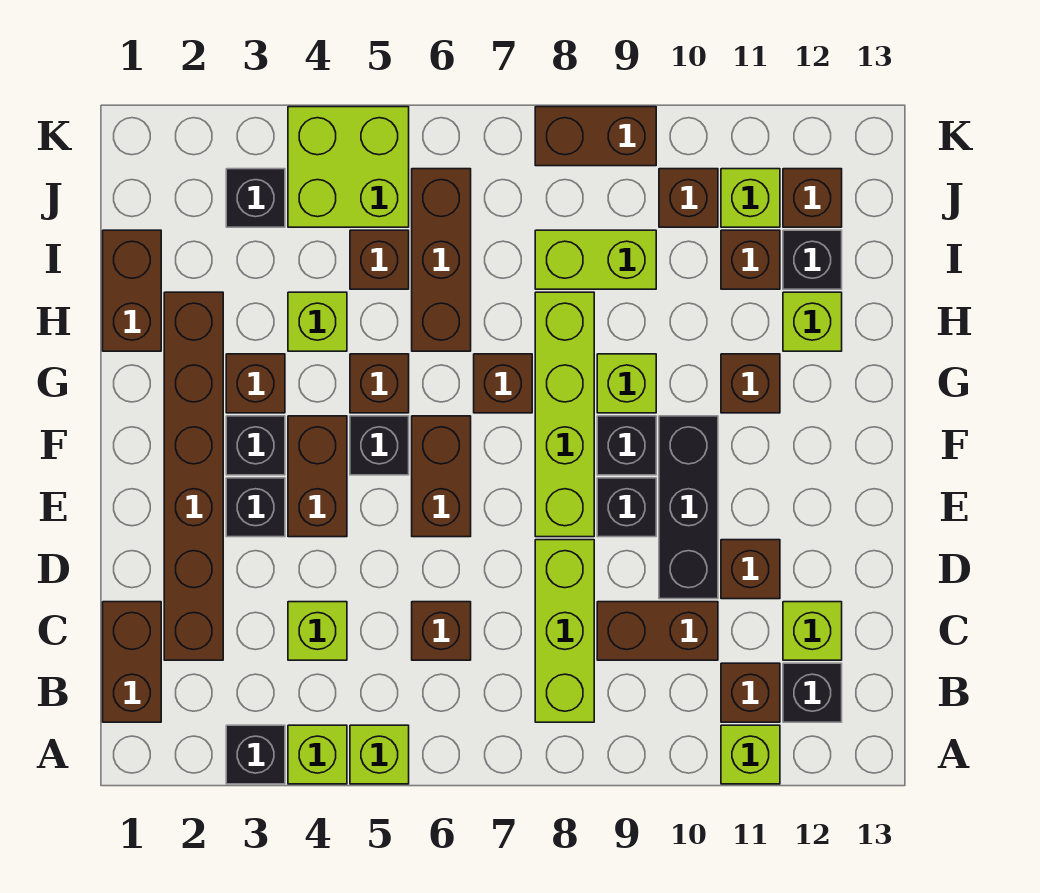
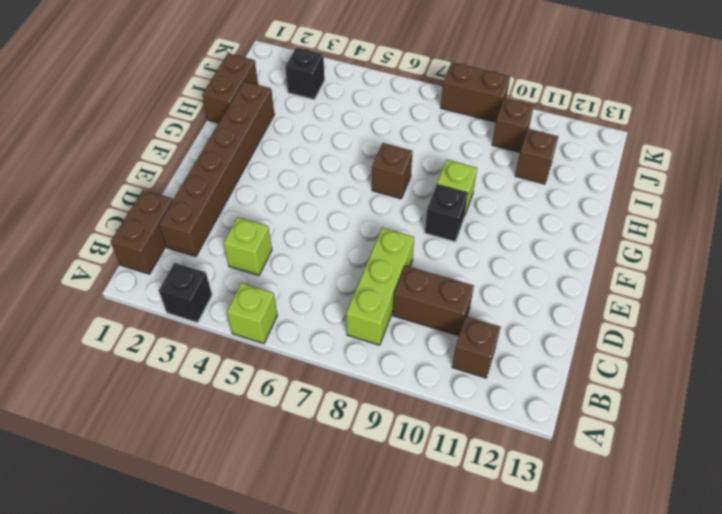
none -> lime brick A4 level 1
none -> lime brick A11 level 1
none -> black brick B12 level 1
none -> brown brick C6 level 1

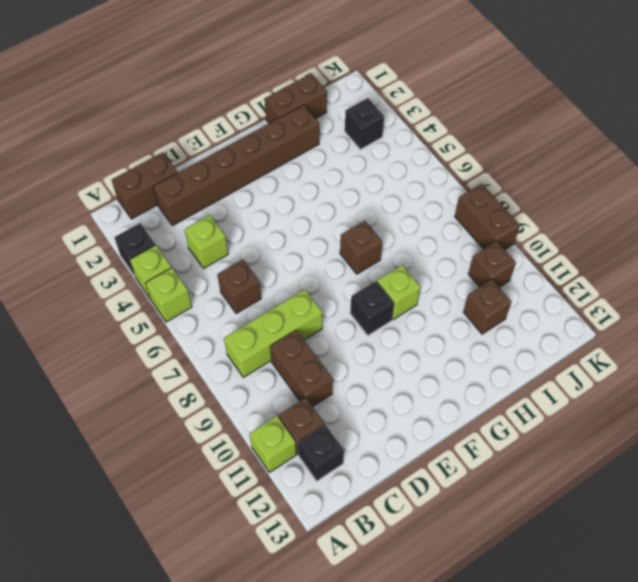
none -> lime brick C12 level 1
none -> black brick D10:F10 level 1
none -> brown brick D11 level 1
none -> black brick E3 level 1

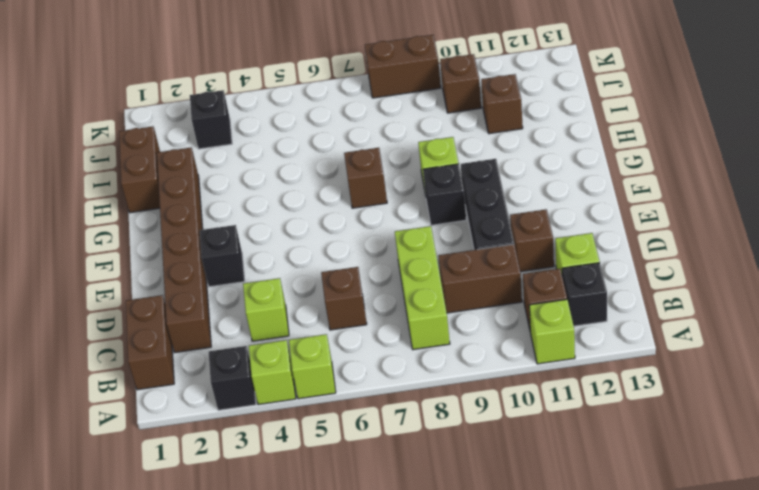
none -> brown brick E4:F4 level 1
none -> brown brick E6:F6 level 1
none -> lime brick E8:H8 level 1
none -> black brick E9 level 1

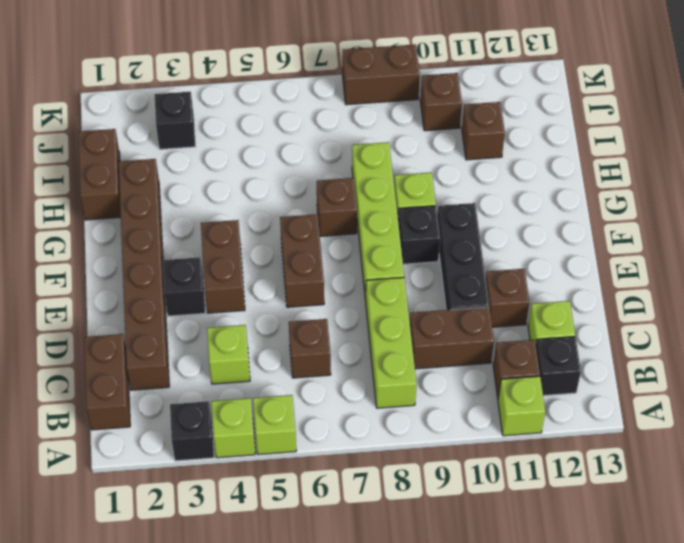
none -> black brick E9 level 1
none -> black brick F3 level 1
none -> black brick F5 level 1
none -> brown brick G3 level 1

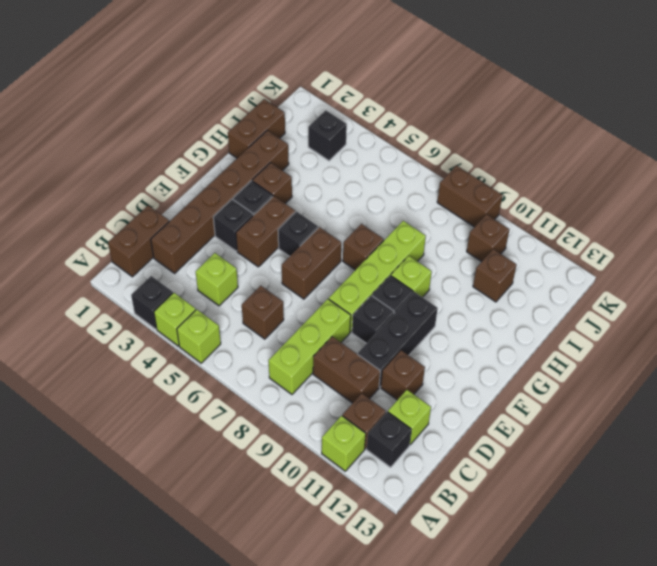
none -> brown brick G5 level 1
none -> brown brick G11 level 1
none -> lime brick H4 level 1
none -> brown brick H6:J6 level 1

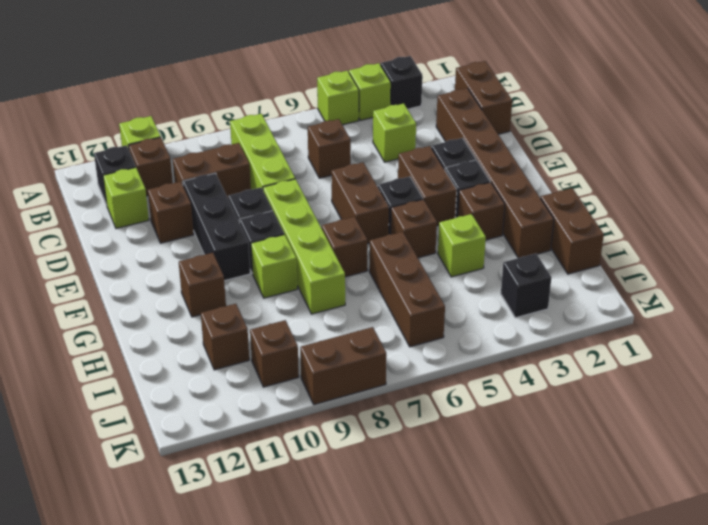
none -> lime brick H12 level 1
none -> brown brick I5 level 1
none -> lime brick I8:I9 level 1
none -> black brick I12 level 1

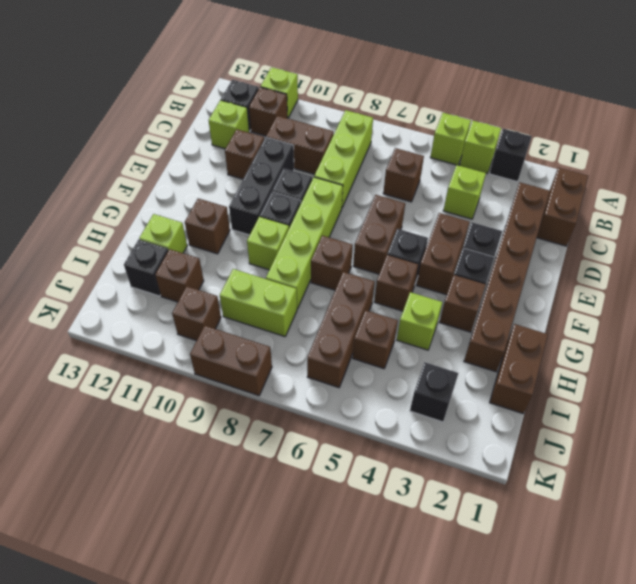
none -> lime brick J4:K5 level 1
none -> lime brick J11 level 1
none -> brown brick J12 level 1

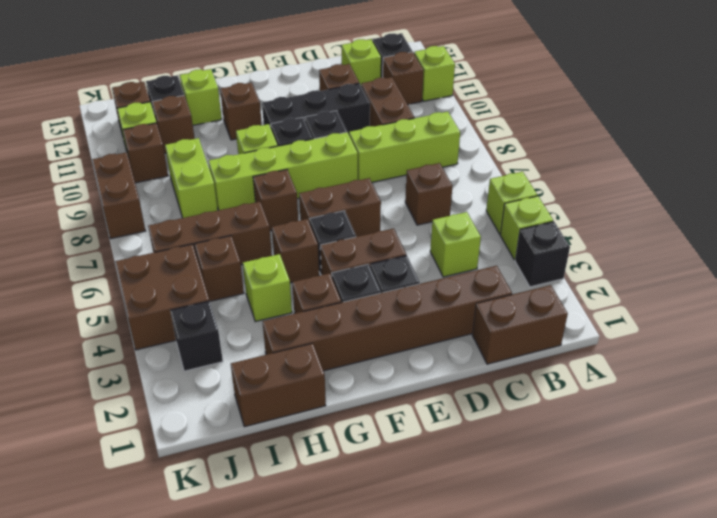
brown brick J4:K5 level 1 -> lime brick J4:K5 level 1

